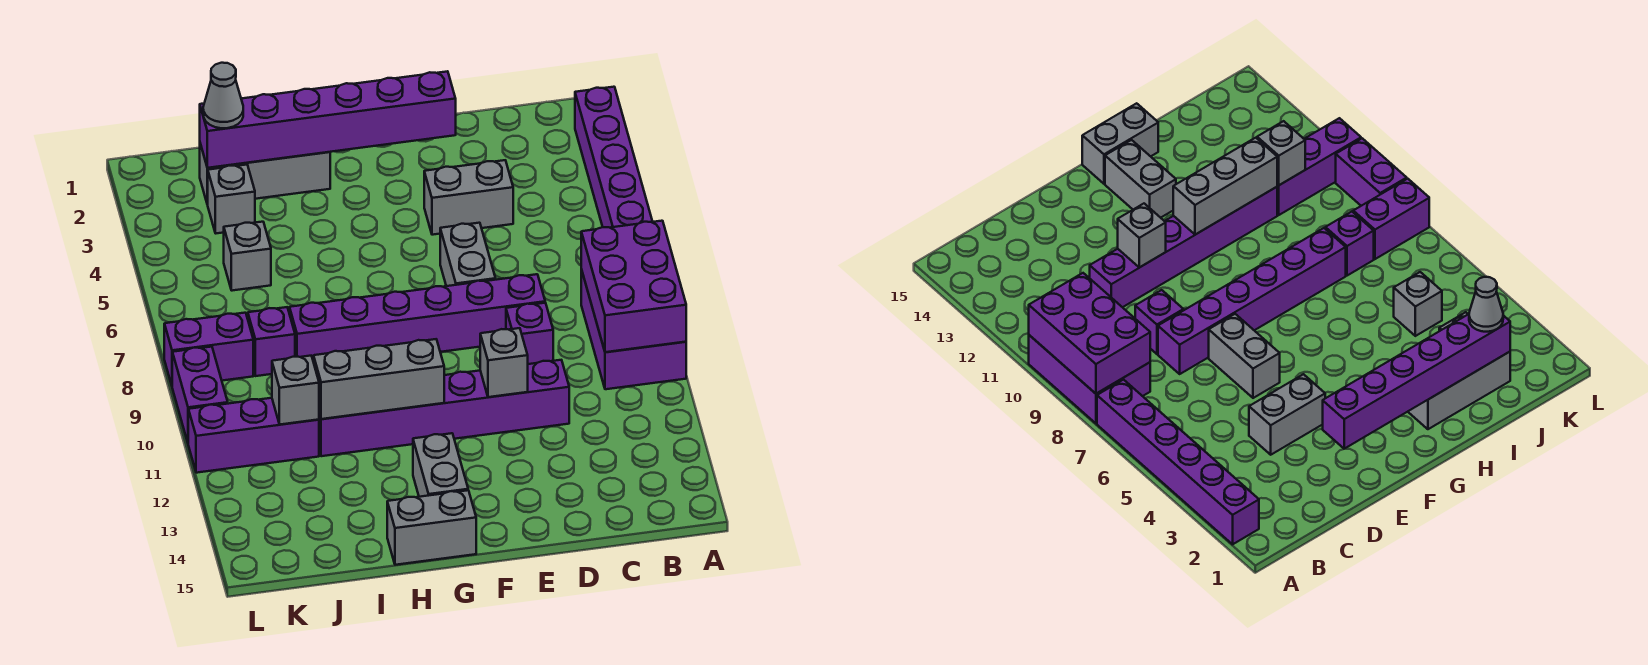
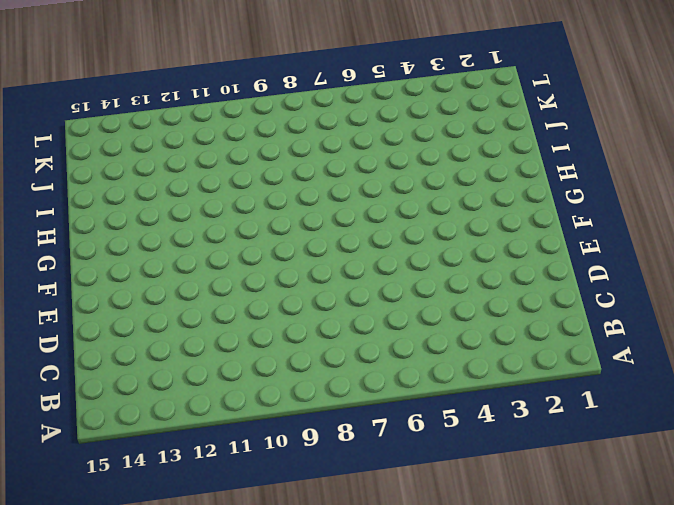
none -> purple brick A2:A7 level 1
none -> purple brick A8:B10 level 1
none -> grey brick D4:E4 level 1

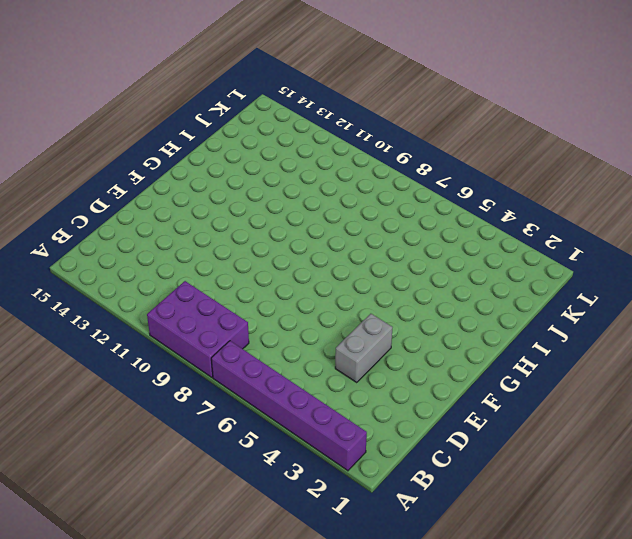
none -> purple brick D8:I8 level 1
none -> purple brick D9 level 1
none -> purple brick D11:I11 level 1

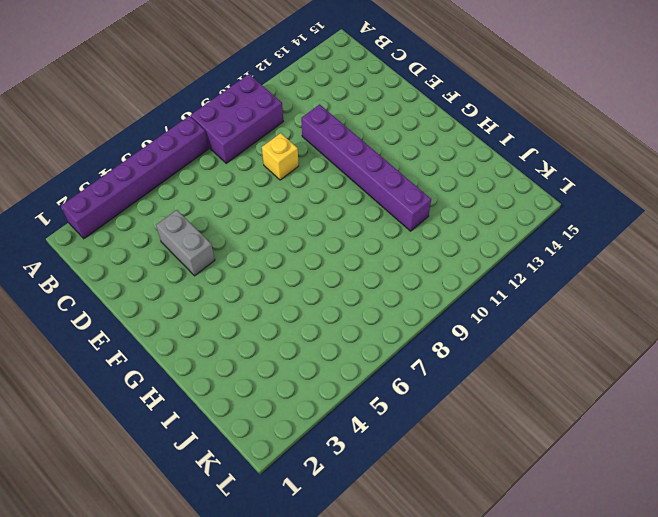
yellow brick D9 level 1 -> purple brick D9 level 1
none -> purple brick D8:I8 level 1
none -> grey brick E6:E7 level 1
none -> grey brick G13:G14 level 1

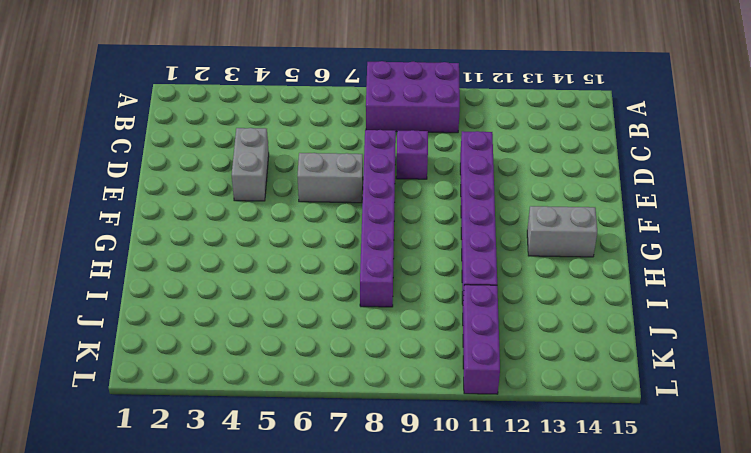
none -> purple brick A2:A7 level 1
none -> grey brick G15:H15 level 1
none -> grey brick H2:J2 level 1

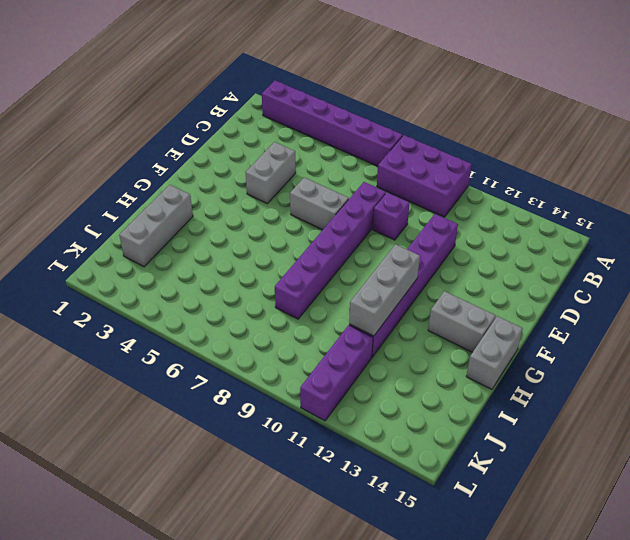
none -> grey brick J3 level 1
none -> grey brick J5 level 1
none -> purple brick J8 level 1

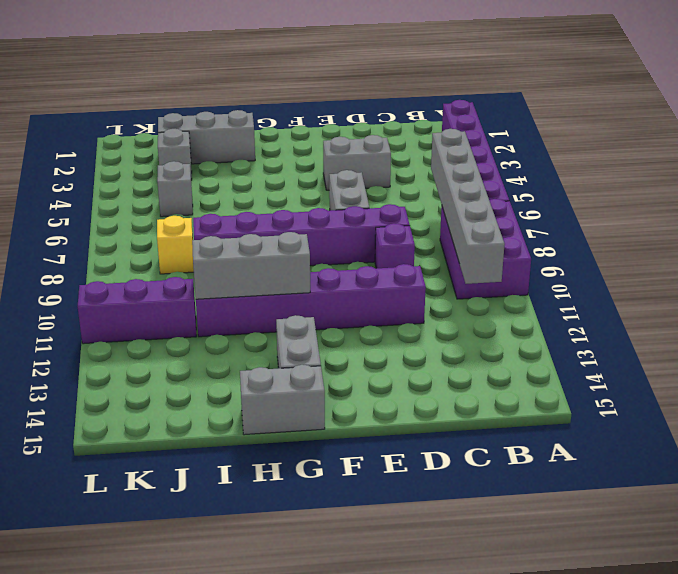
grey brick B6:B11 level 2 -> purple brick A8:B10 level 2
yellow brick J8 level 1 -> purple brick J8 level 1
none -> purple brick K8:L8 level 1
none -> purple brick L9:L10 level 1
none -> purple brick E2:J2 level 2

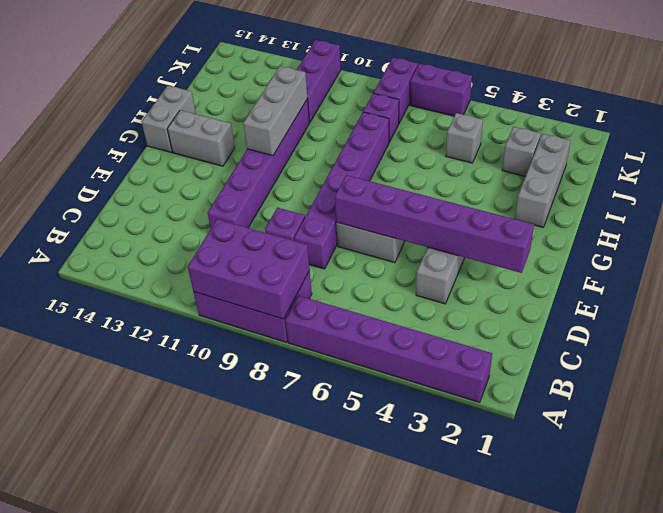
purple brick E2:E7 level 2 -> purple brick E2:J2 level 2
purple brick L6:L7 level 1 -> purple brick L9:L10 level 1
none -> grey brick E11 level 2
none -> grey brick J11 level 2
none -> grey cone J2 level 3

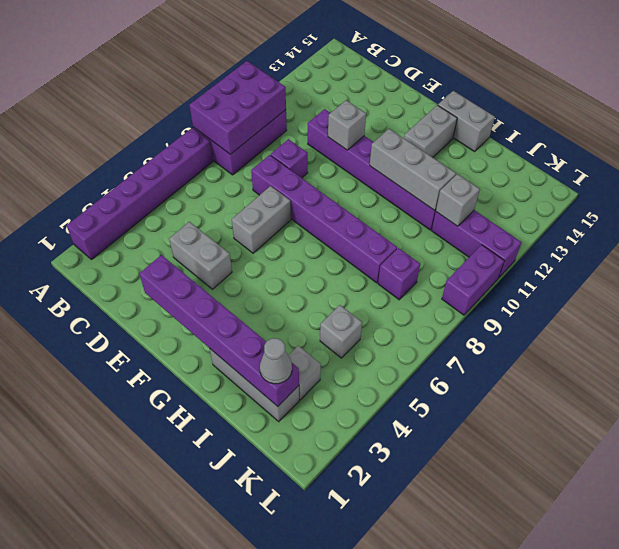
none -> purple brick K8:L8 level 1

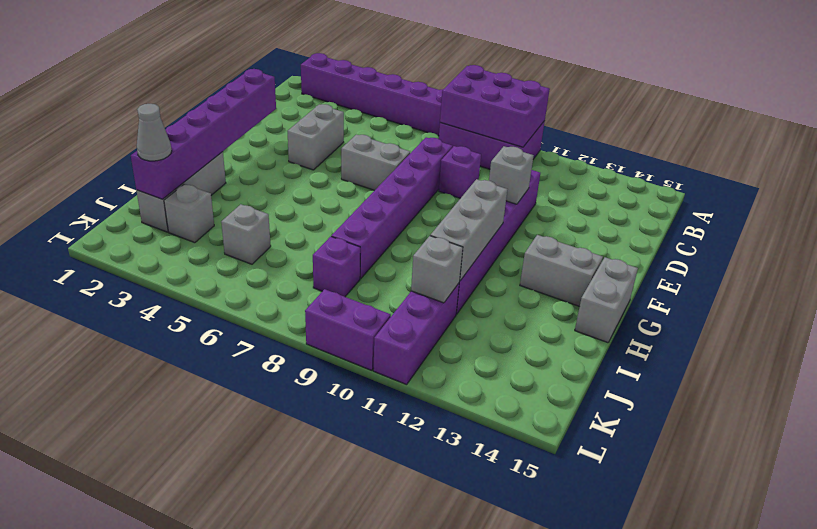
none -> purple brick K8:L8 level 1

